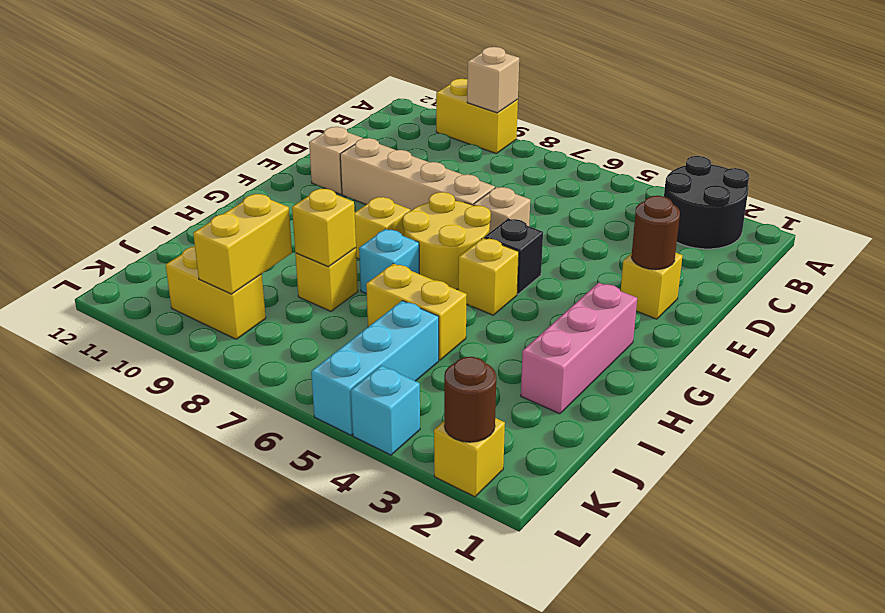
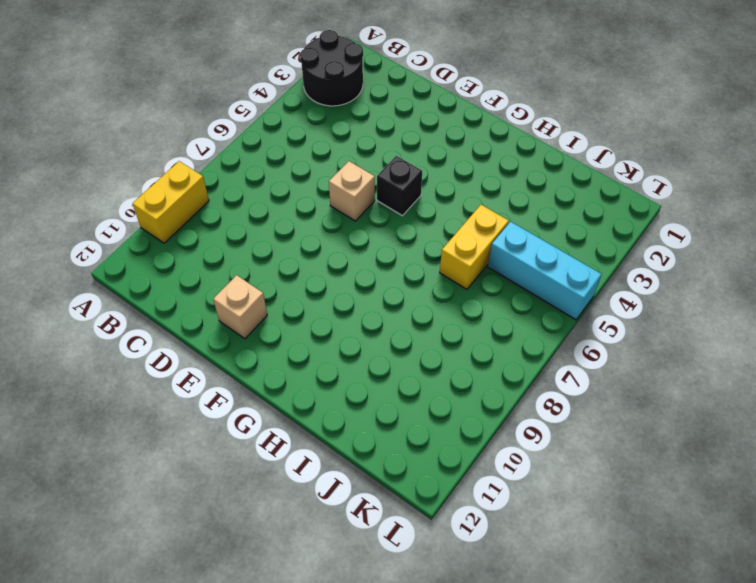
none -> yellow brick E2 level 1
none -> tan brick E7:E10 level 1
none -> yellow round brick F6:G7 level 1

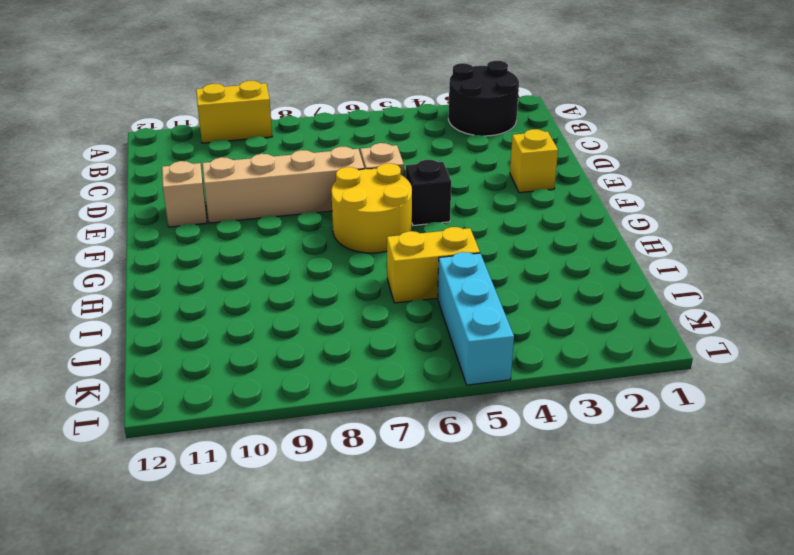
none -> pink brick G2:I2 level 1
none -> yellow brick G5 level 1
none -> yellow brick G8 level 1

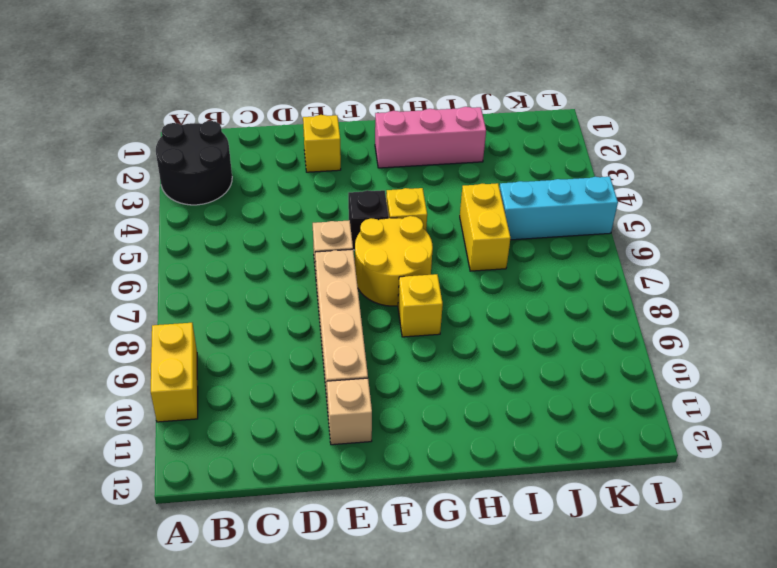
none -> cyan brick H7 level 1
none -> yellow brick I8 level 1
none -> yellow brick K9:K10 level 1

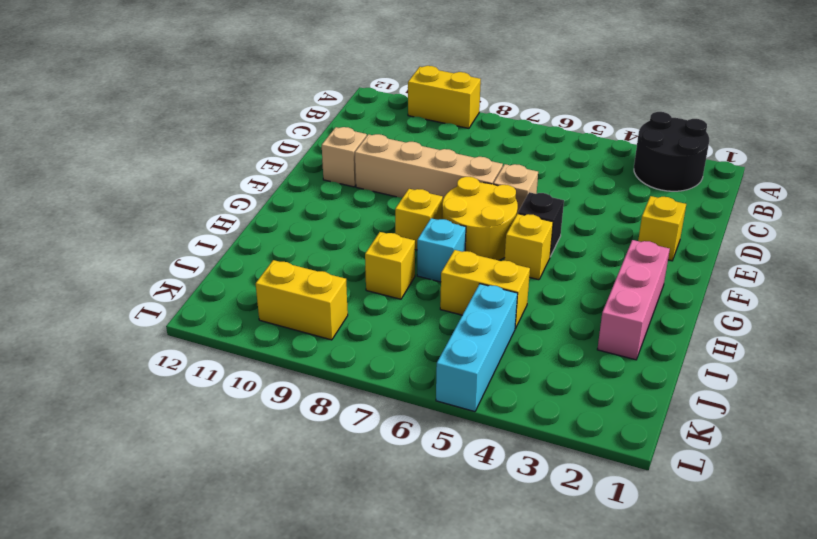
none -> yellow brick L2 level 1
none -> cyan brick L4 level 1
none -> tan brick A9 level 2

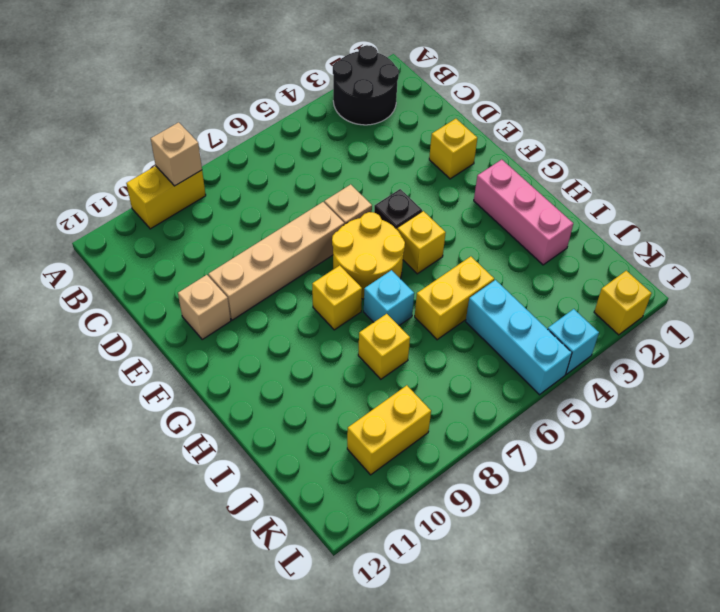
none -> brown round brick E2 level 2
none -> yellow brick I8 level 2
none -> yellow brick J9:K9 level 2

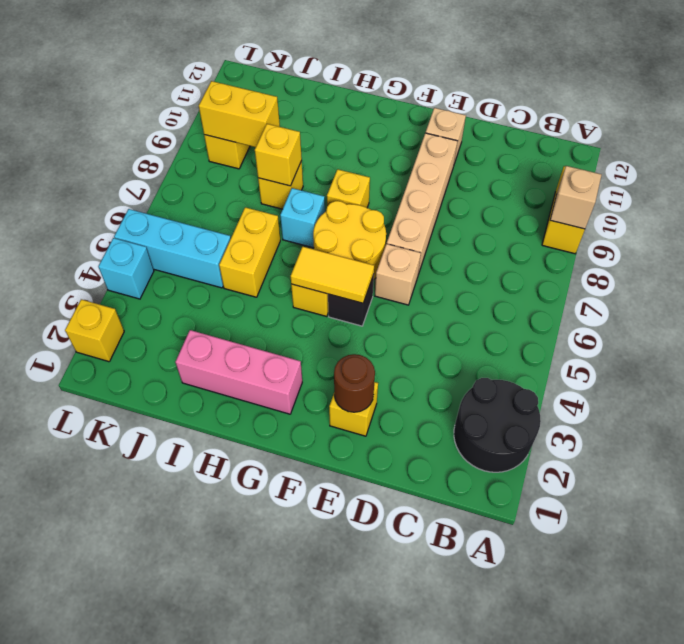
yellow tile F5:G5 level 2 -> none
none -> brown round brick L2 level 2

